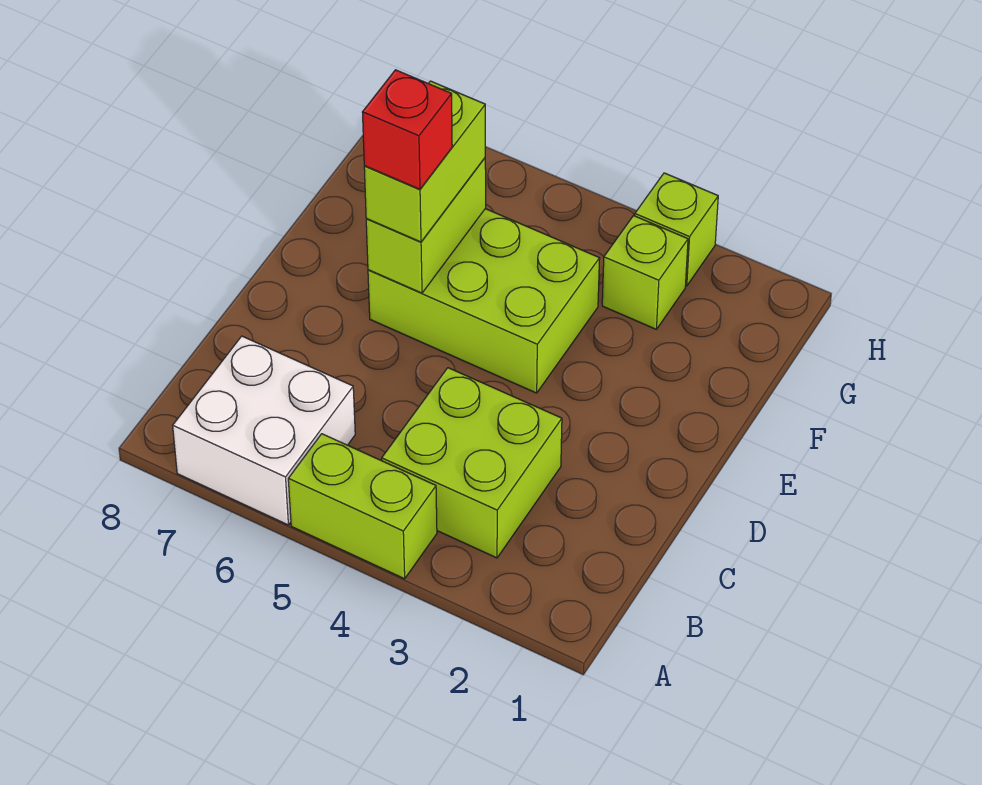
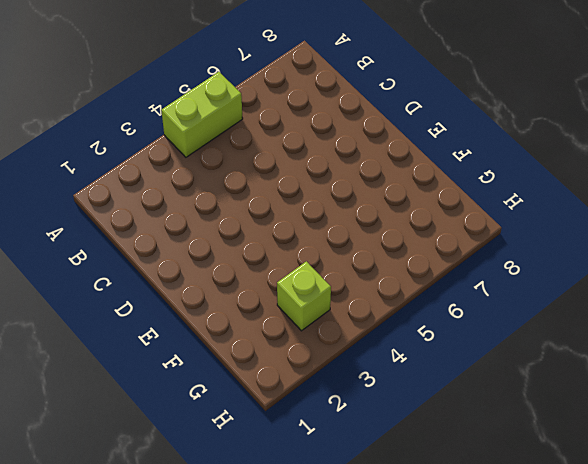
none -> white brick A6:B7 level 1
none -> lime brick B3:C4 level 1

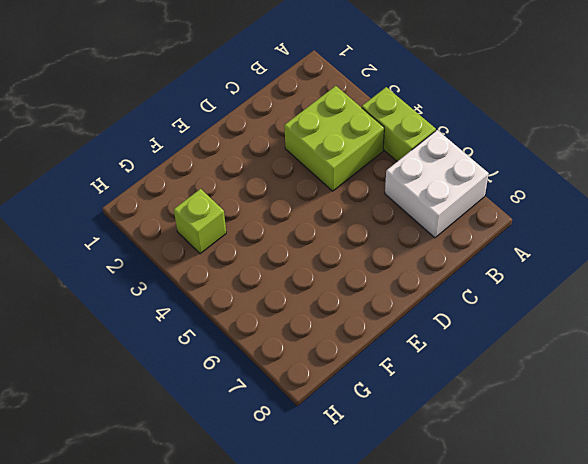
none -> lime brick E4:F6 level 1
none -> lime brick H3 level 1

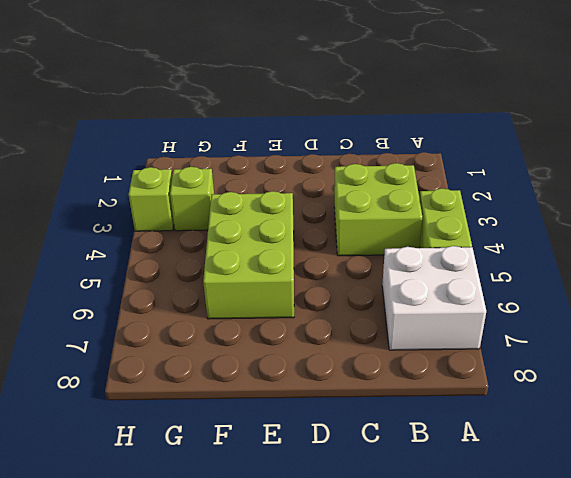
none -> lime brick E6:F6 level 2
none -> lime brick E6:F6 level 3

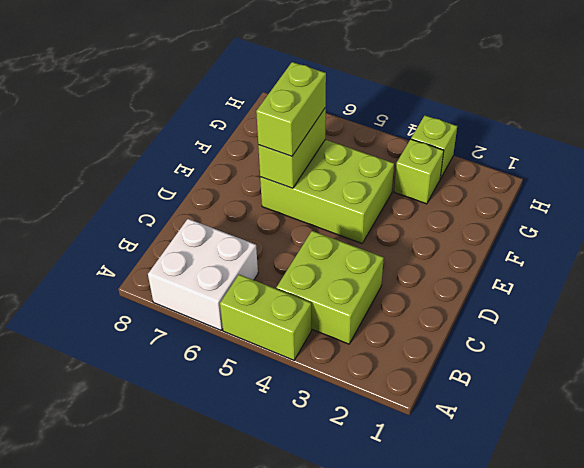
none -> red brick E6 level 4

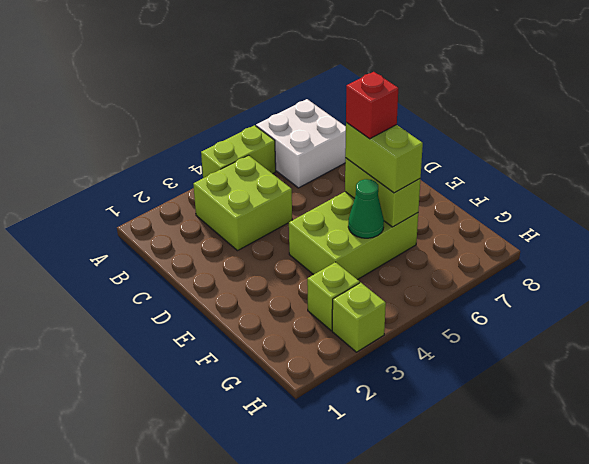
green cone F5 level 2 -> none

